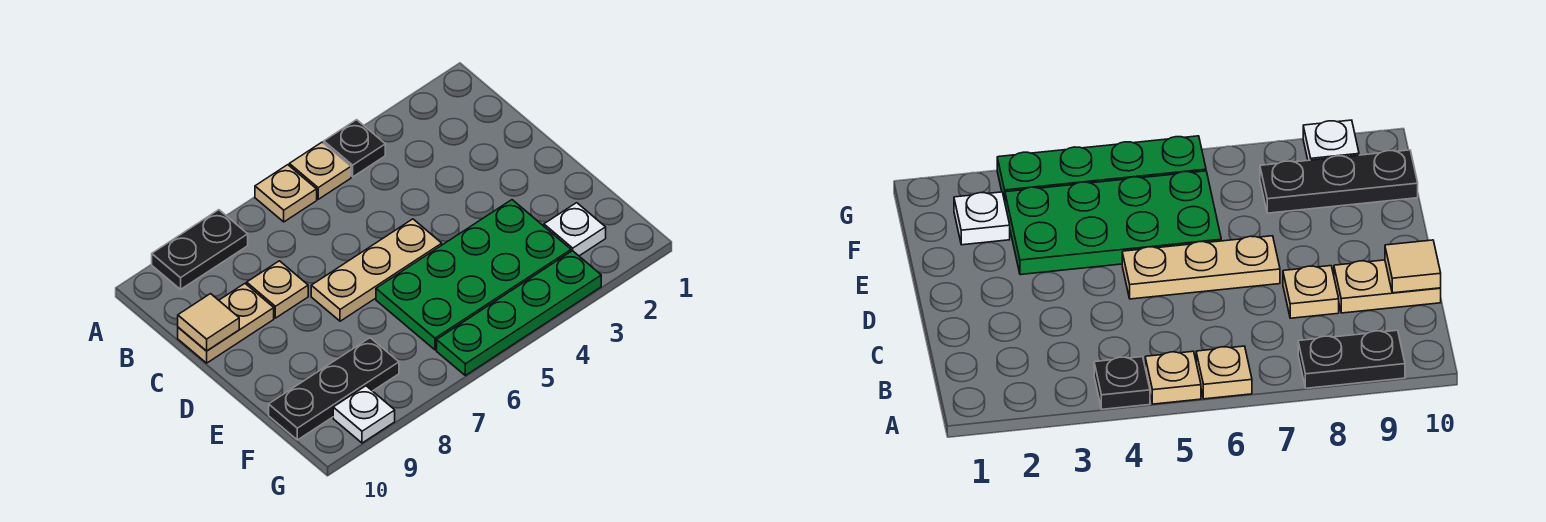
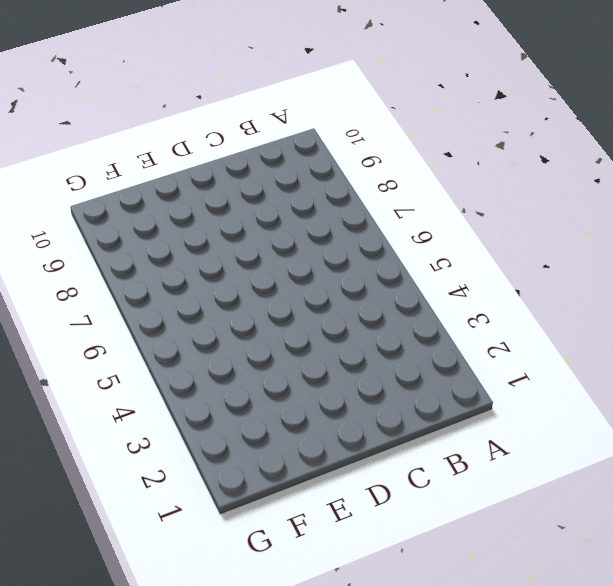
none -> black plate A4 level 1
none -> tan plate A5 level 1
none -> tan plate A6 level 1

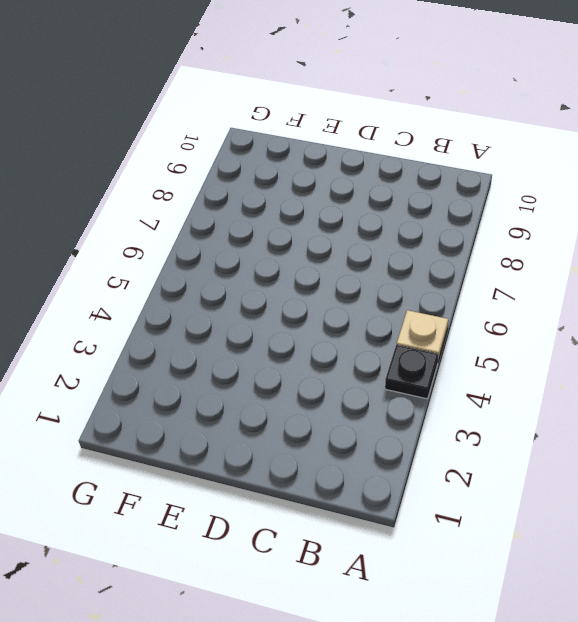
none -> tan plate A6 level 1
none -> black plate A8:A9 level 1
none -> tan plate C8 level 1

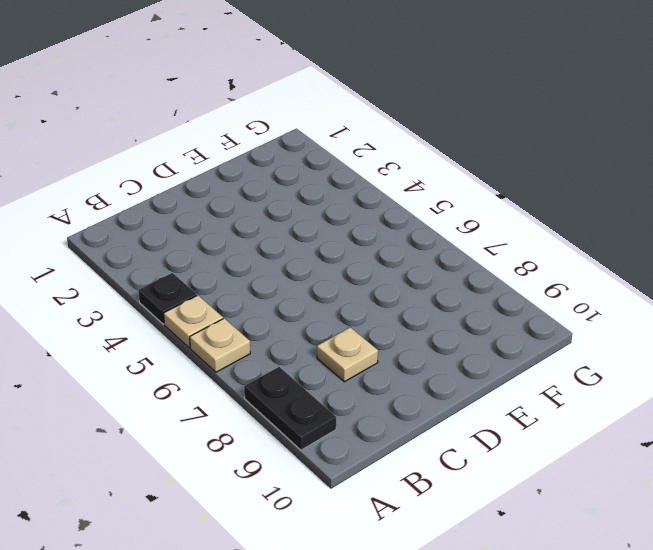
none -> tan plate C9:C10 level 1
none -> tan plate D5:D7 level 1
none -> green plate E3:F6 level 1

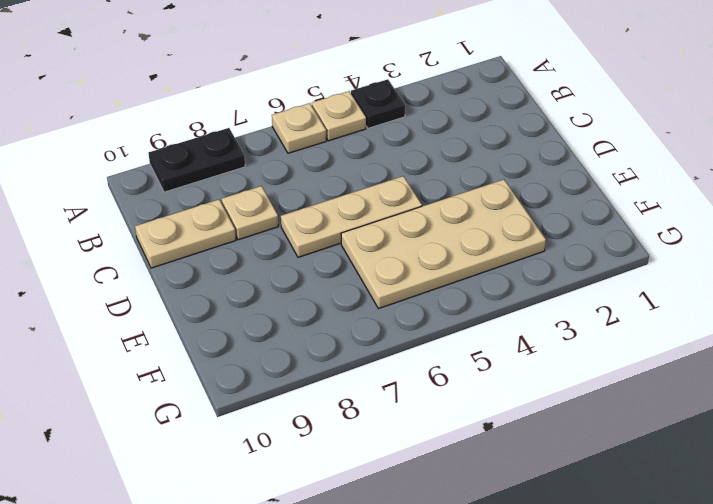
tan plate E3:F6 level 1 -> green plate E3:F6 level 1
none -> white plate F2 level 1
none -> black plate F8:F10 level 1
none -> green plate G3:G6 level 1

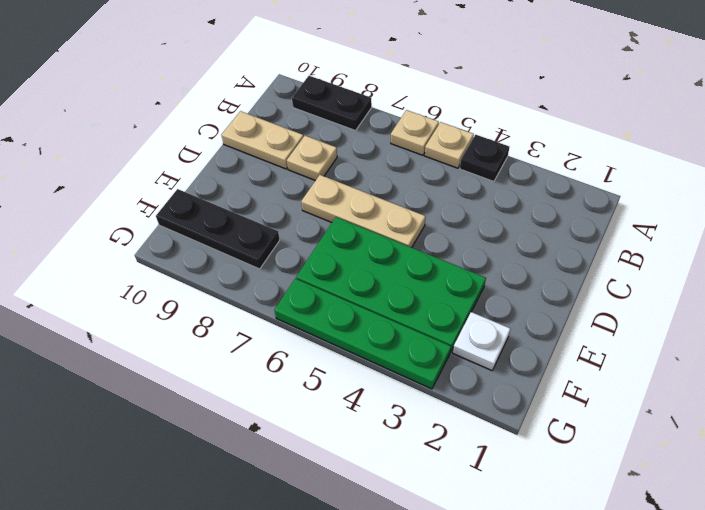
none -> white plate G9 level 1
none -> tan tile C10 level 2

